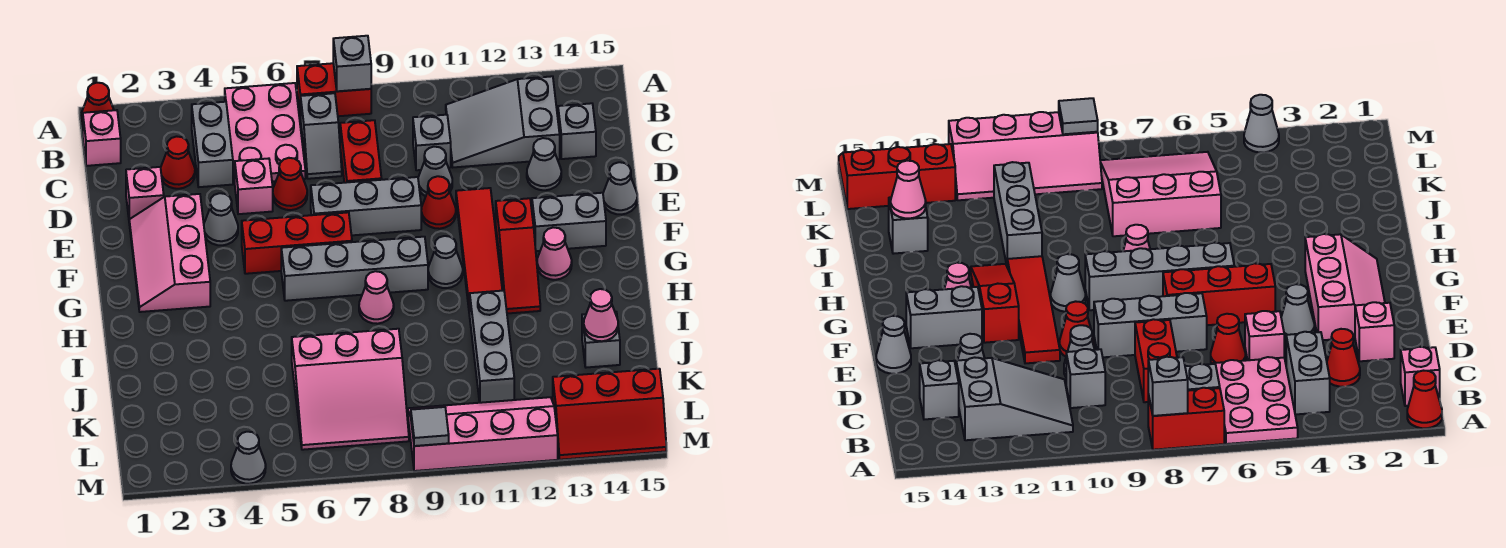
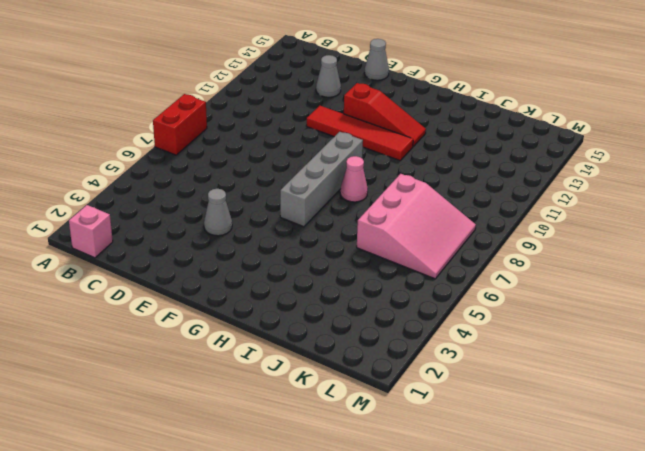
none -> red cone A1 level 1
none -> pink plate A5:C6 level 1
none -> grey brick B4:C4 level 1
none -> grey slope B7:C7 level 1 top B

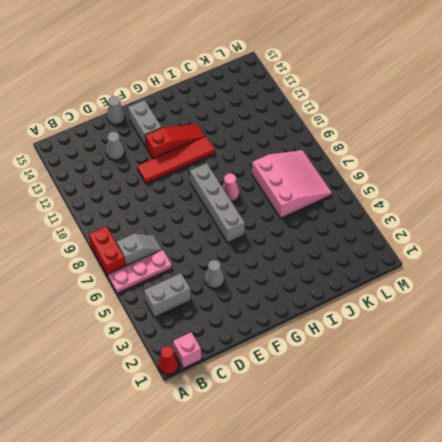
pink plate A6:C6 level 1 -> pink plate A5:C6 level 1
none -> grey slope B11:C13 level 1 top 13
none -> red cone C3 level 1
none -> red brick C8:D8 level 1
none -> grey brick C10 level 1

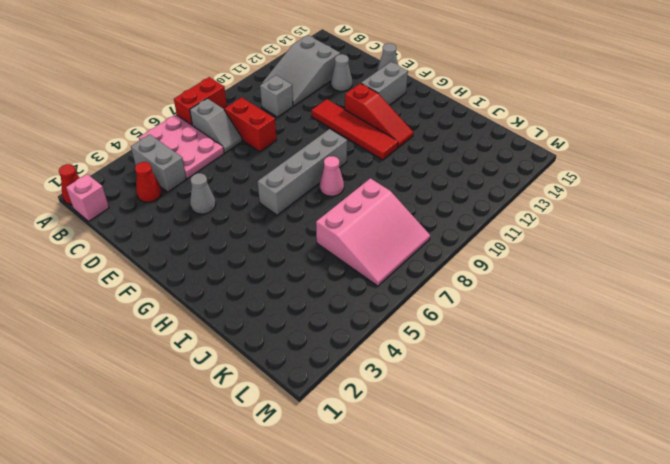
none -> grey brick C14 level 1
none -> pink brick D2 level 1
none -> pink brick D5 level 1
none -> red cone D6 level 1

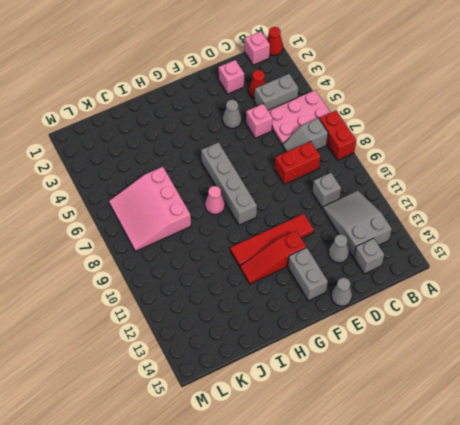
none -> red cone D6 level 1
none -> grey cone D10 level 1
none -> pink slope E2:G3 level 1 top 3
none -> grey brick E7:E9 level 1

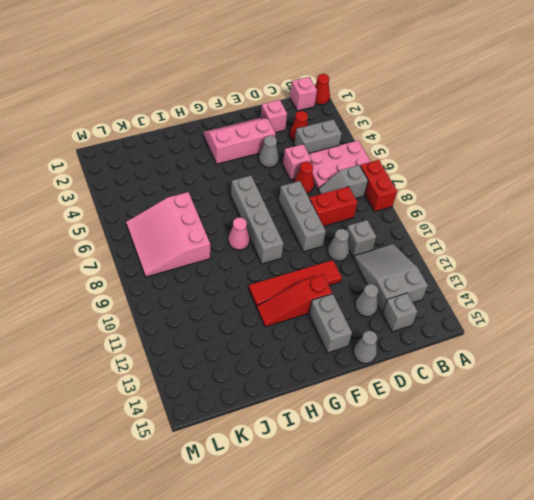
none -> red cone E10 level 1
none -> red brick F5:F7 level 1
none -> grey cone G10 level 1
none -> pink cone G13 level 1

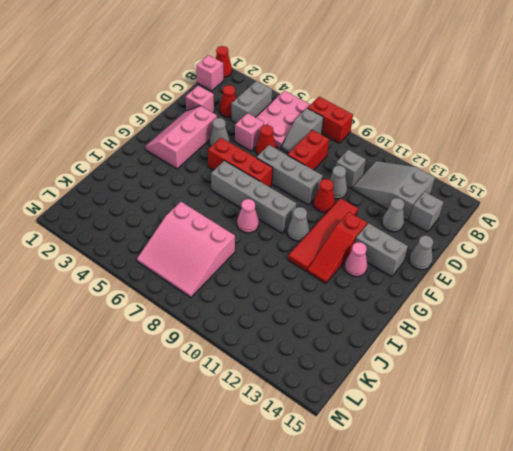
none -> grey brick I11:K11 level 1
none -> grey brick J14 level 1
none -> pink slope L9:M12 level 1 top M
none -> red slope L13:M15 level 1 top L

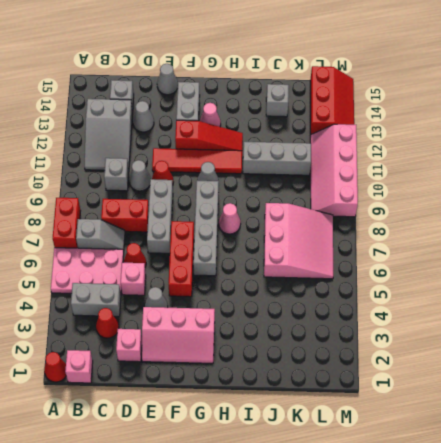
none -> grey cone M4 level 1
none -> grey brick A8 level 2
none -> pink cone J14 level 2
none -> grey tile M9 level 2

